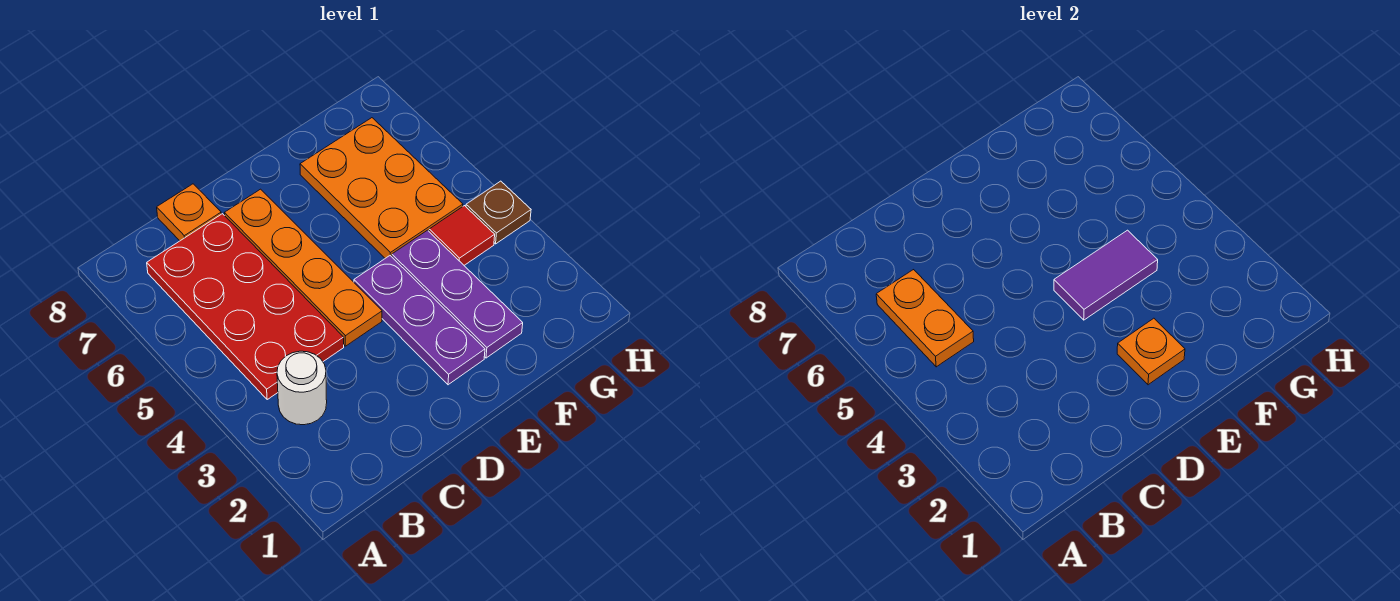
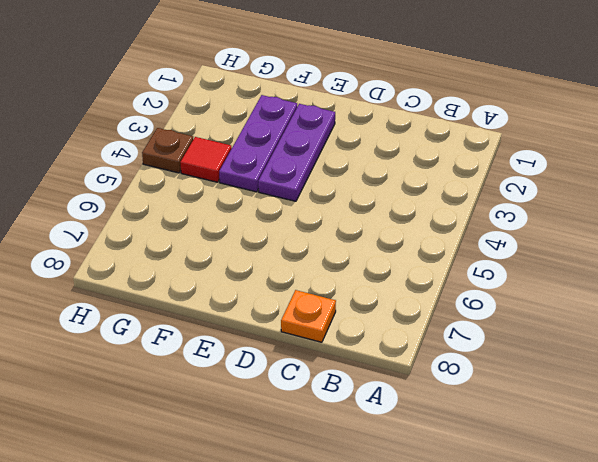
none -> white round brick B3 level 1
none -> red plate B4:C7 level 1
none -> orange plate D4:D7 level 1

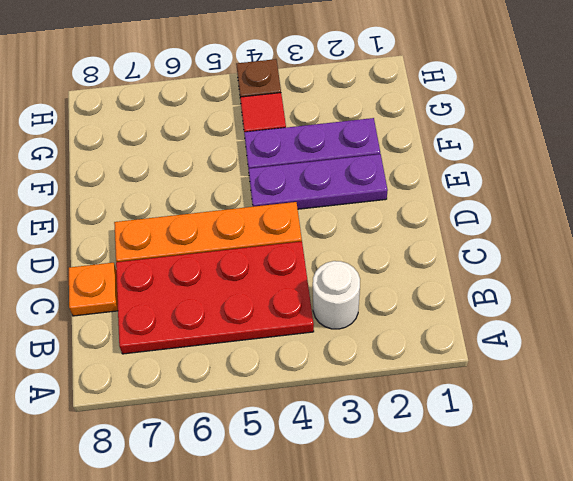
none -> orange plate F5:G7 level 1
none -> orange plate B5:B6 level 2
none -> orange plate E2 level 2

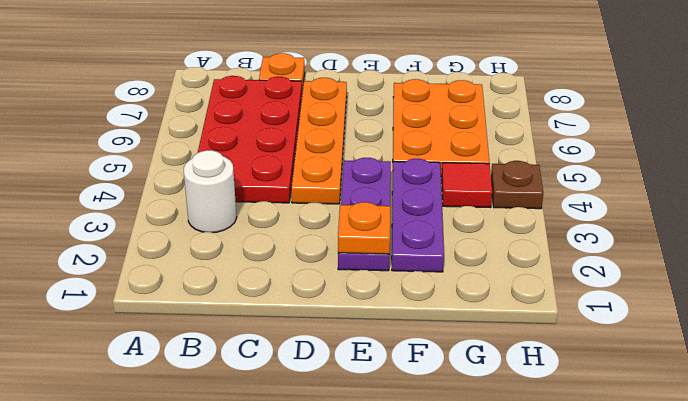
none -> orange plate B5:B6 level 2
none -> purple tile E4:F4 level 2

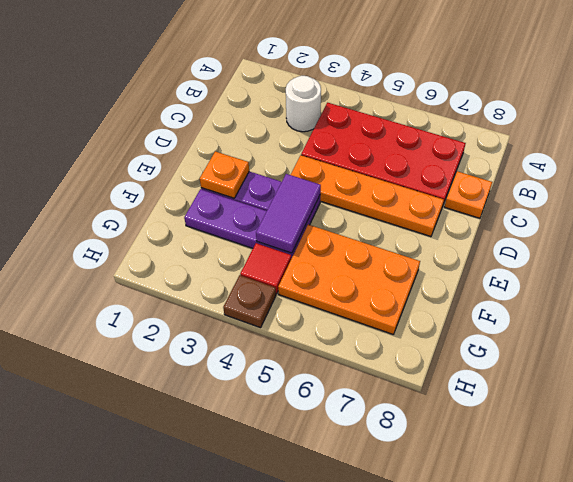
none -> orange plate B5:B6 level 2

